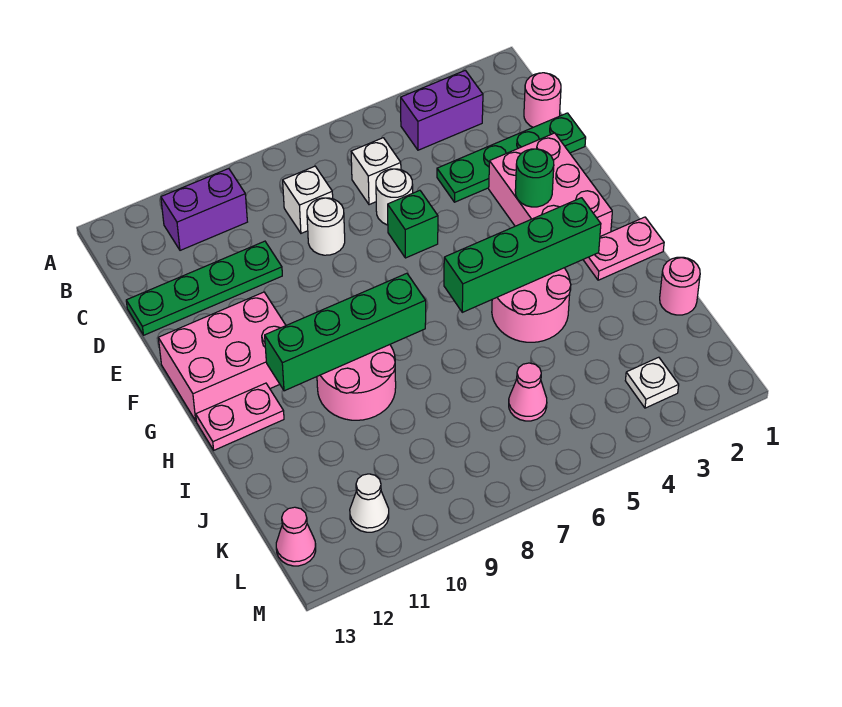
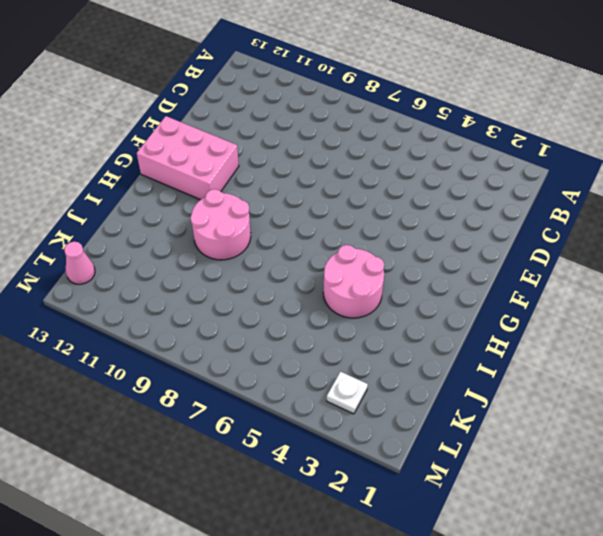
none -> purple brick B3:B4 level 1
none -> purple brick B10:B11 level 1
none -> pink round brick C1 level 1

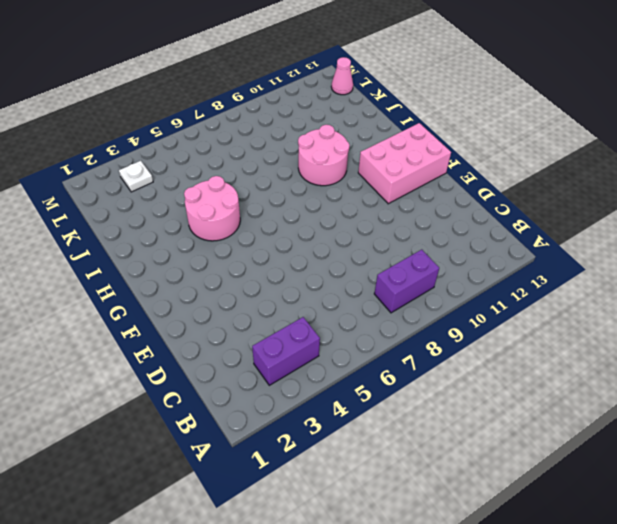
purple brick B8:B9 level 1 -> purple brick B10:B11 level 1
none -> pink round brick C1 level 1
none -> white brick C6 level 1
none -> white brick C8 level 1

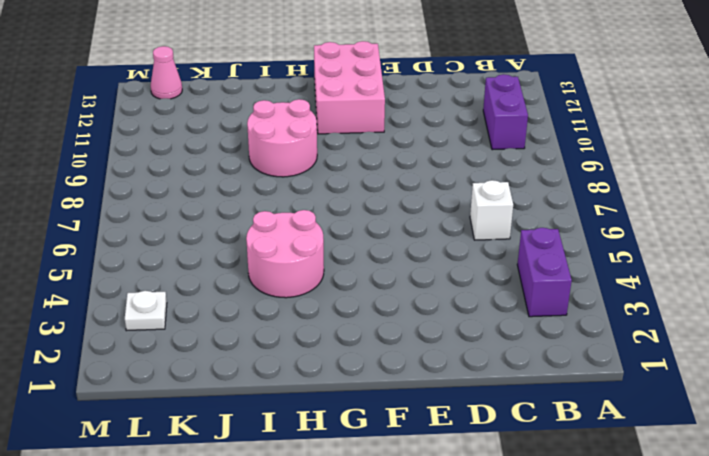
none -> pink round brick C1 level 1
none -> white brick C8 level 1
none -> green plate D1:D4 level 1

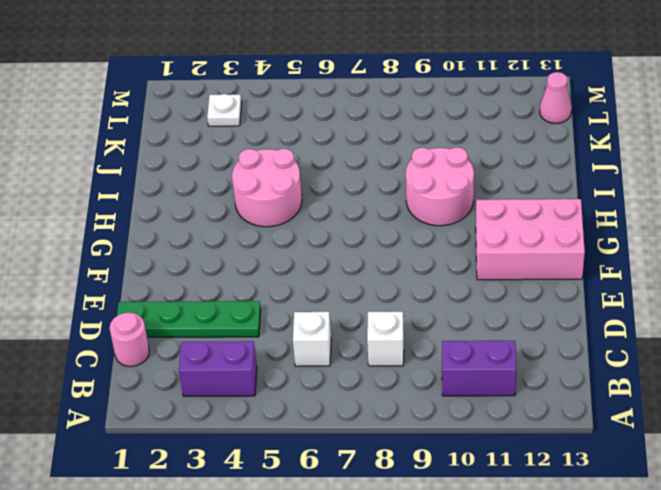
none -> white round brick D6 level 1
none -> white round brick D8 level 1
none -> green plate D10:D13 level 1

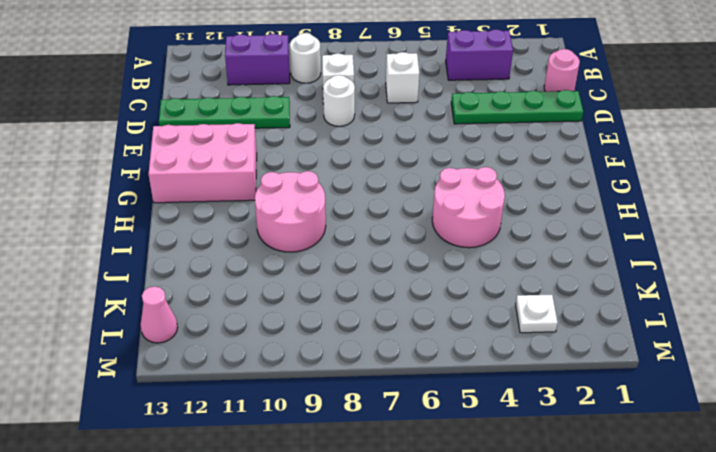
white round brick B9 level 1 -> white round brick D6 level 1
none -> pink brick E2:G3 level 1
none -> green brick E6 level 1
none -> pink plate H1:H2 level 1

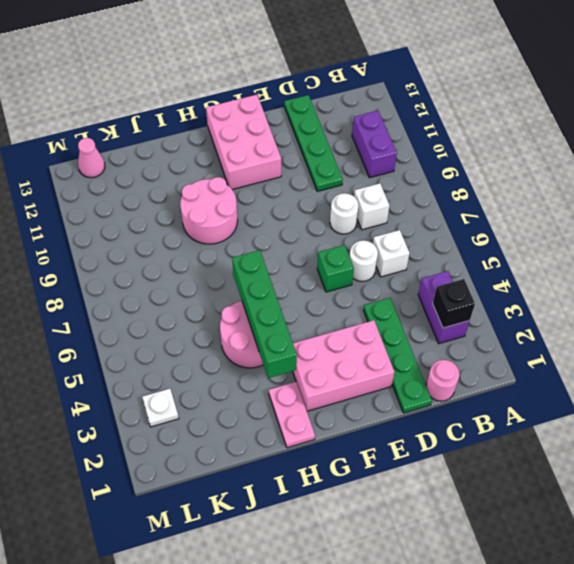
black brick B3 level 2 -> none
none -> pink plate H12:H13 level 1
none -> pink round brick J1 level 1
none -> pink cone K6 level 1

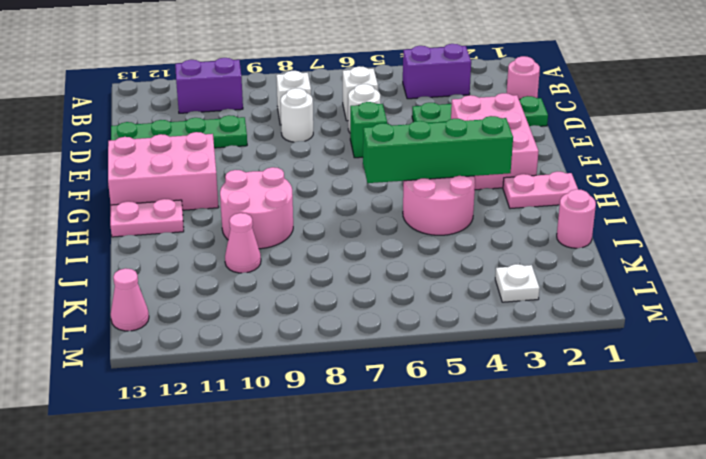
pink cone J10 level 1 -> pink cone K6 level 1
none -> white cone L11 level 1
none -> green round brick F3 level 2
none -> green brick H8:H11 level 2

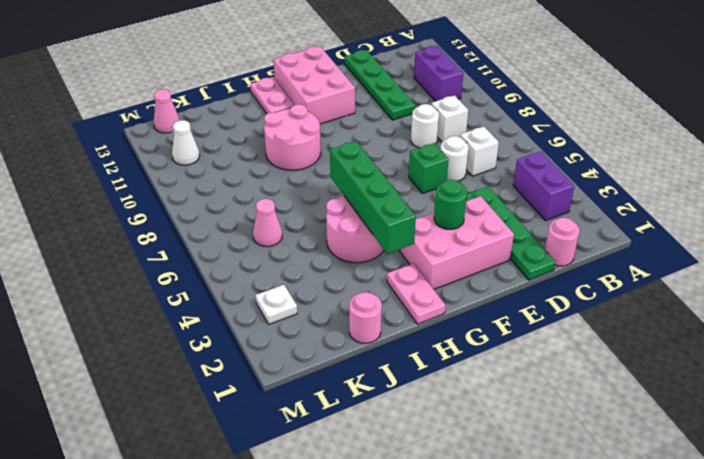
none -> green brick H8:H11 level 2

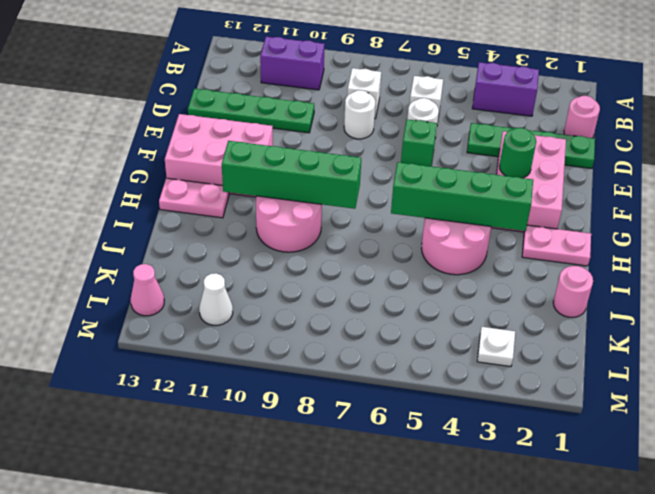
none -> pink cone K6 level 1

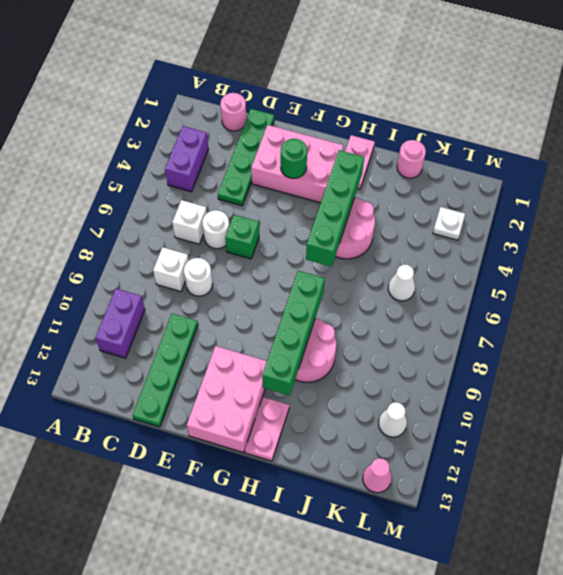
white cone K6 level 1 -> pink cone K6 level 1

